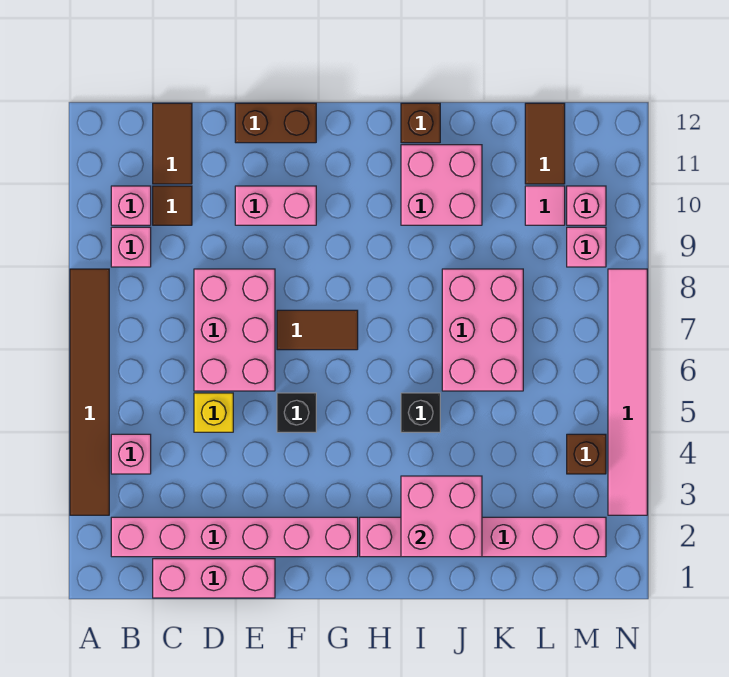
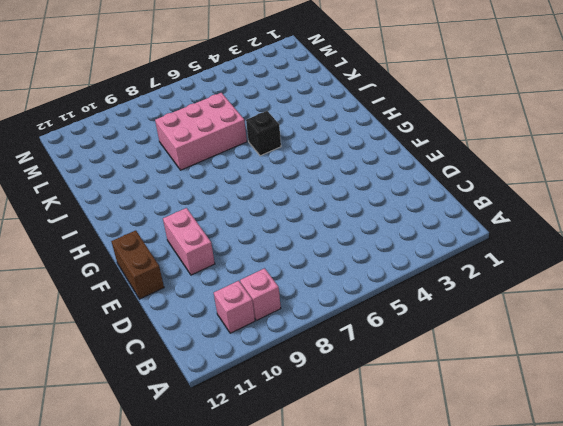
none -> brown tile A3:A8 level 1
none -> pink brick B2:G2 level 1
none -> pink brick B4 level 1

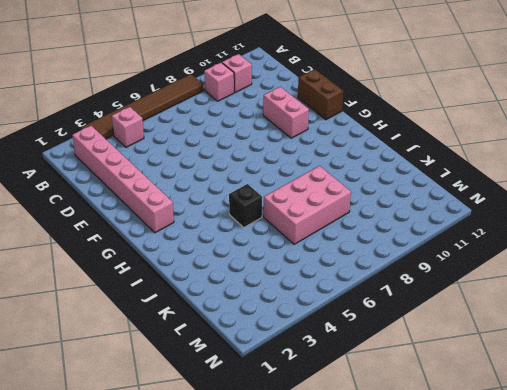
none -> pink brick C1:E1 level 1
none -> brown tile C10 level 1
none -> brown tile C11:C12 level 1

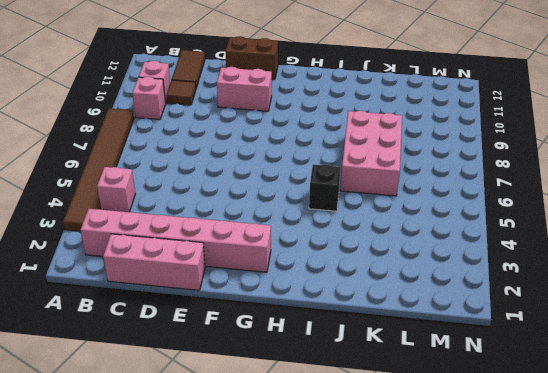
none -> yellow brick D5 level 1
none -> pink brick D6:E8 level 1
none -> black brick F5 level 1

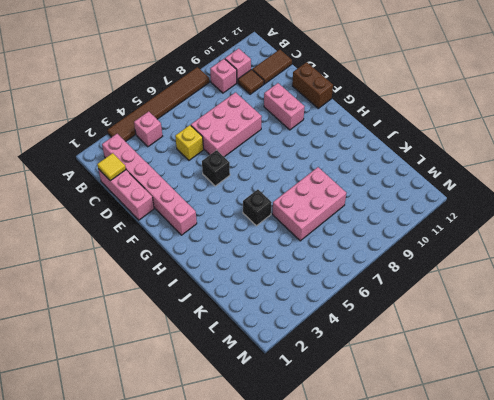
yellow tile C1 level 2 -> none
none -> brown tile F7:G7 level 1
none -> pink brick H2:M2 level 1
none -> pink brick I10:J11 level 1

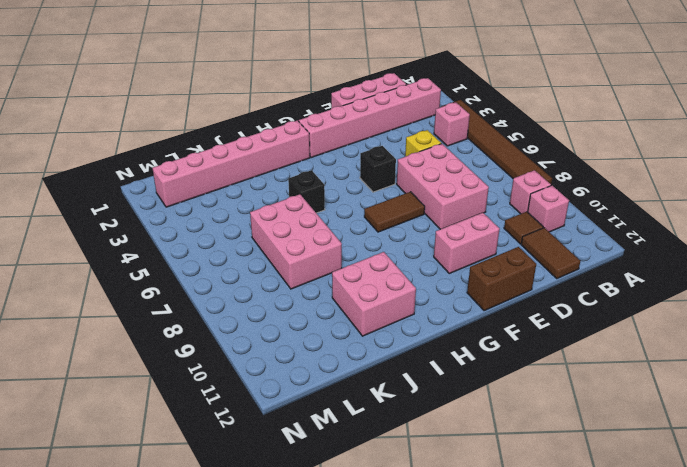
none -> brown brick I12 level 1
none -> pink tile L10 level 1
none -> brown tile L11:L12 level 1

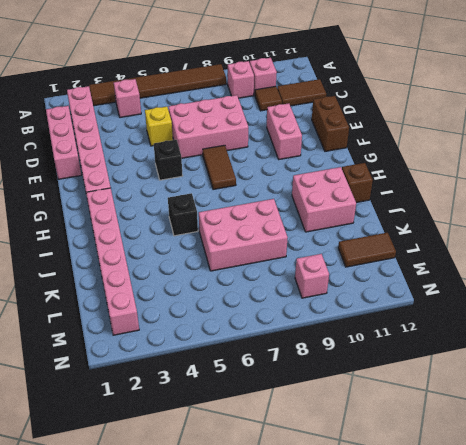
none -> pink tile L10 level 1
none -> brown brick M4 level 1
none -> pink brick M10 level 1

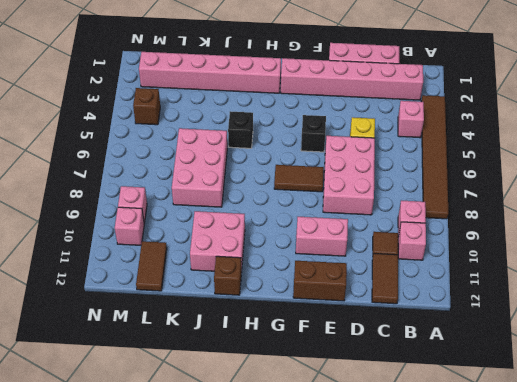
none -> pink tile L10 level 1
none -> pink tile N3:N8 level 1
none -> pink brick I2:J3 level 2

